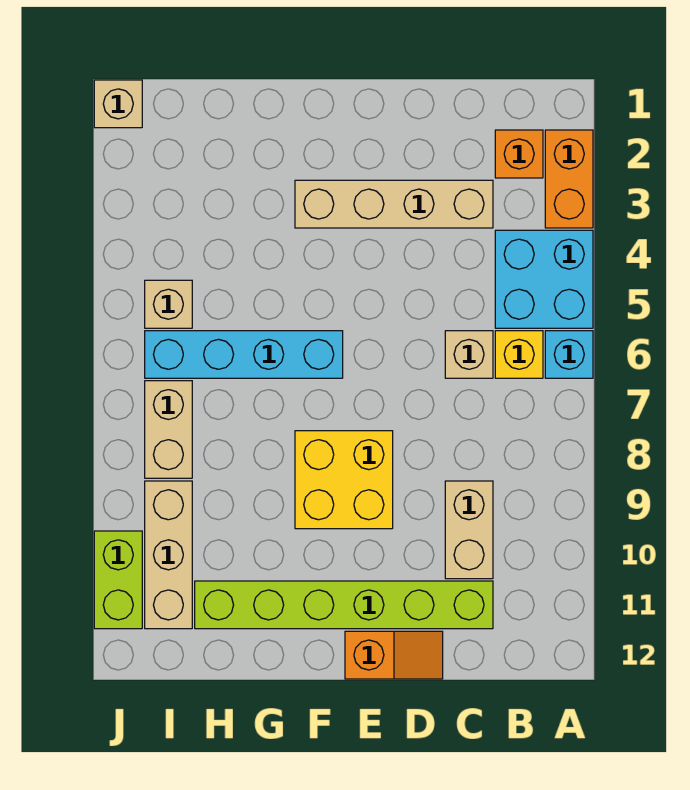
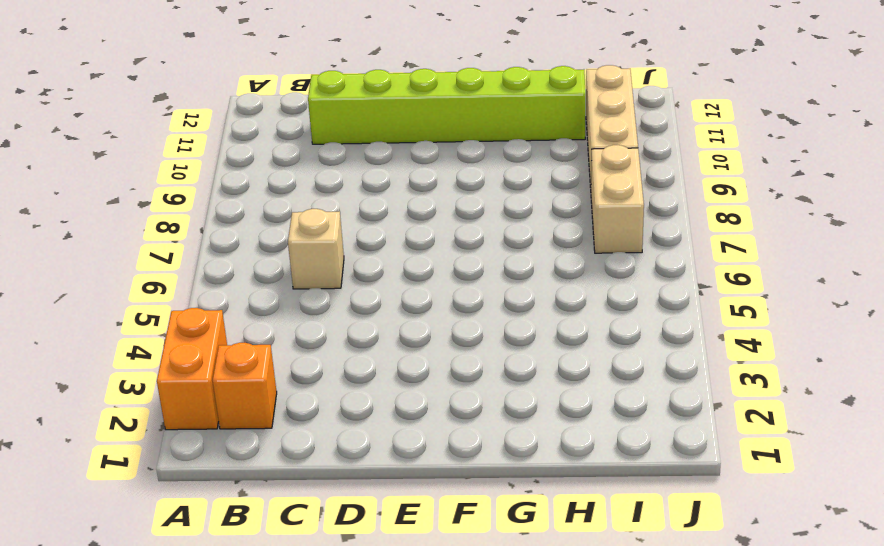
none -> cyan brick A4:B5 level 1
none -> cyan brick A6 level 1
none -> yellow brick B6 level 1

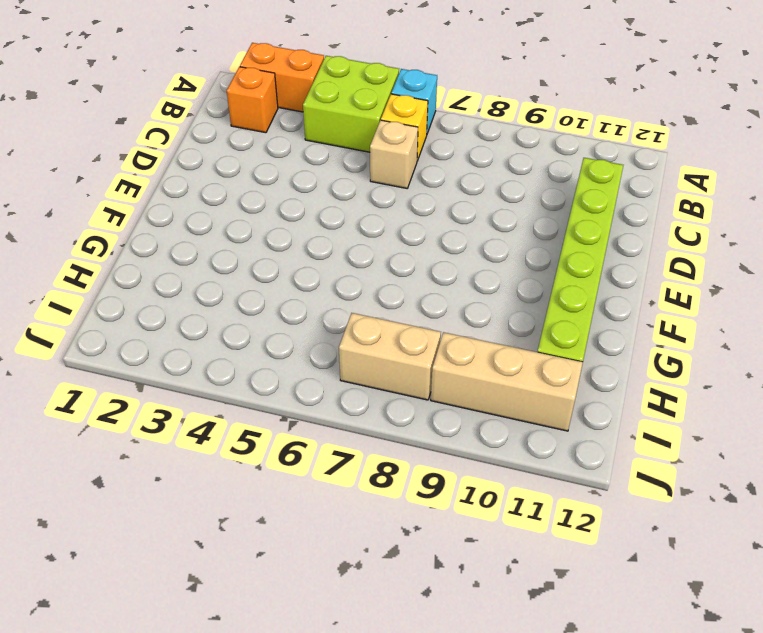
lime brick A4:B5 level 1 -> cyan brick A4:B5 level 1
none -> tan brick C3:F3 level 1
none -> tan brick C9:C10 level 1
none -> orange slope D12:E12 level 1 top E

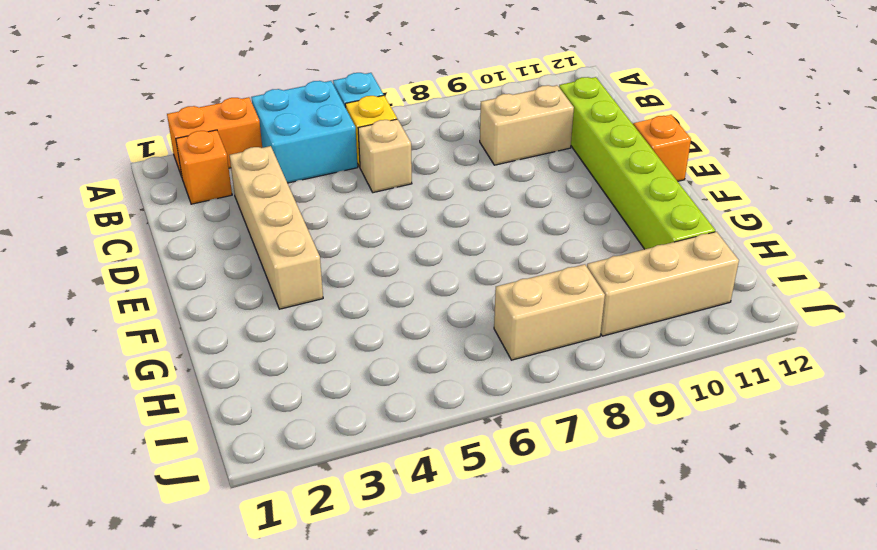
none -> yellow brick E8:F9 level 1
none -> cyan brick F6:I6 level 1
none -> tan brick I5 level 1

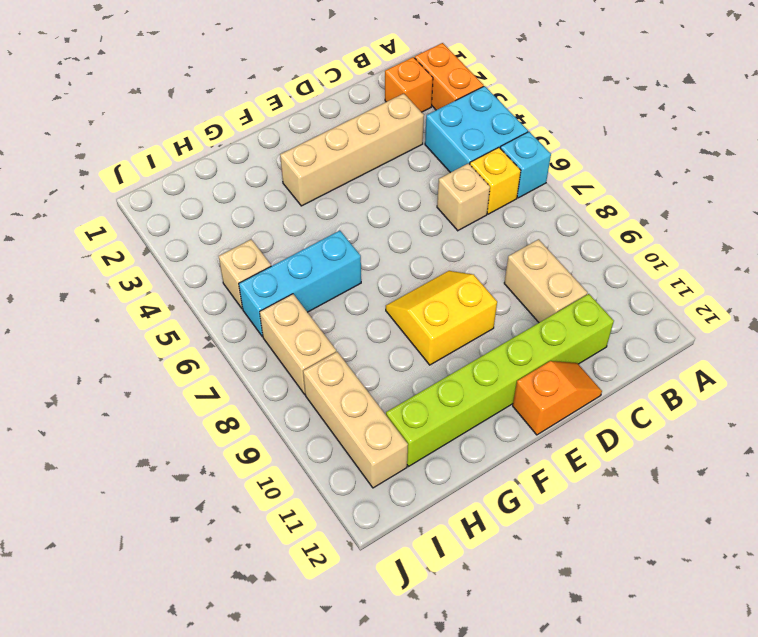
yellow slope E8:F9 level 1 top 9 -> yellow brick E8:F9 level 1
cyan brick G6:I6 level 1 -> cyan brick F6:I6 level 1
none -> tan brick J1 level 1
none -> lime brick J10:J11 level 1

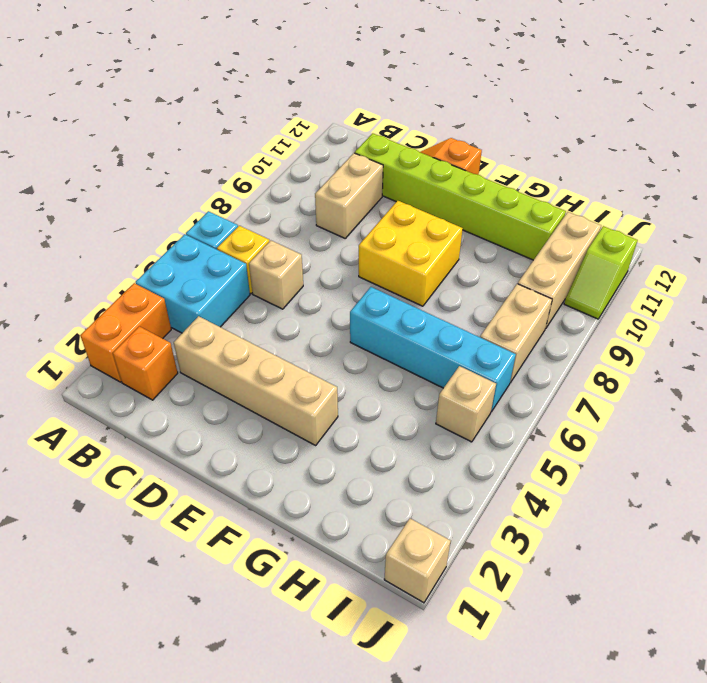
lime slope J10:J11 level 1 top 11 -> lime brick J10:J11 level 1

